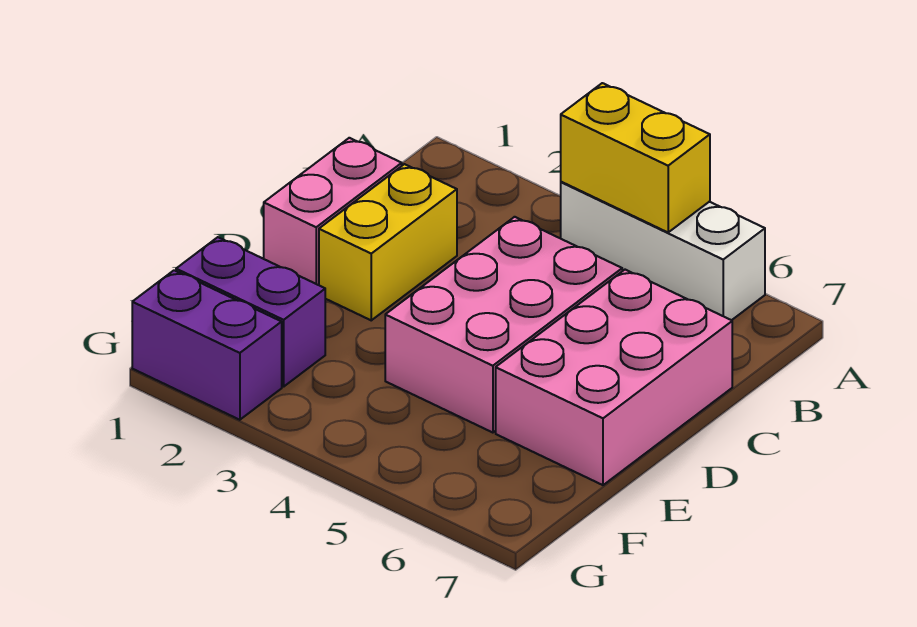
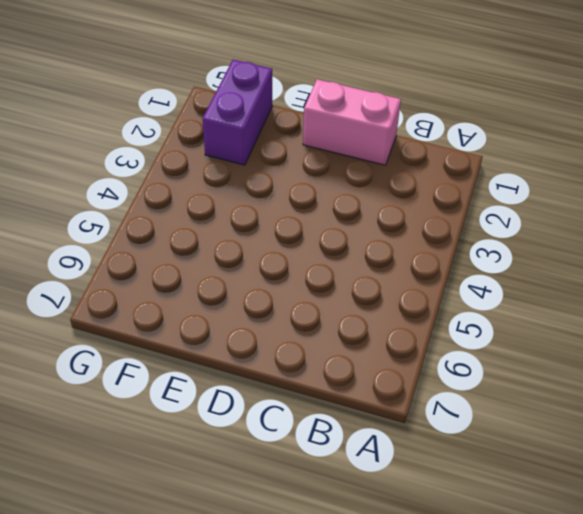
none -> white brick A4:A6 level 1
none -> yellow brick C2:D2 level 1

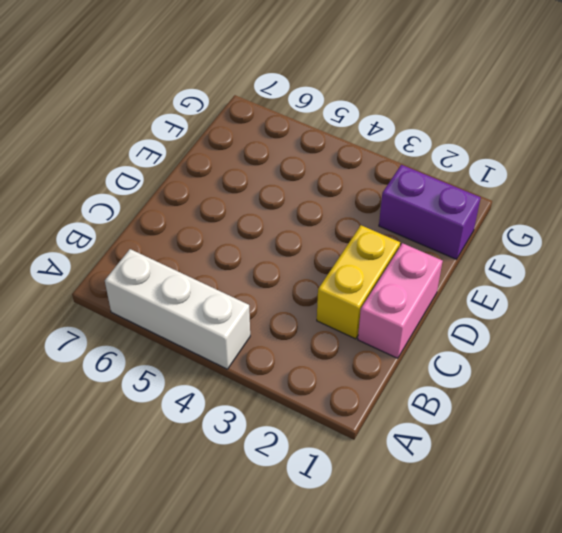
none -> pink brick C4:E5 level 1
none -> pink brick C6:E7 level 1

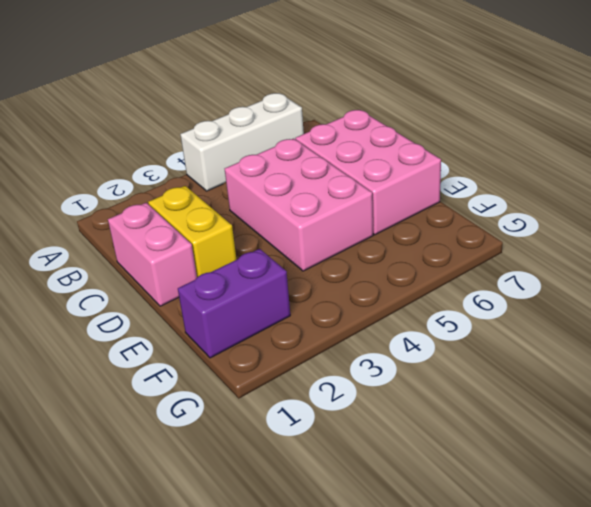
none -> purple brick G1:G2 level 1
none -> yellow brick A4:A5 level 2

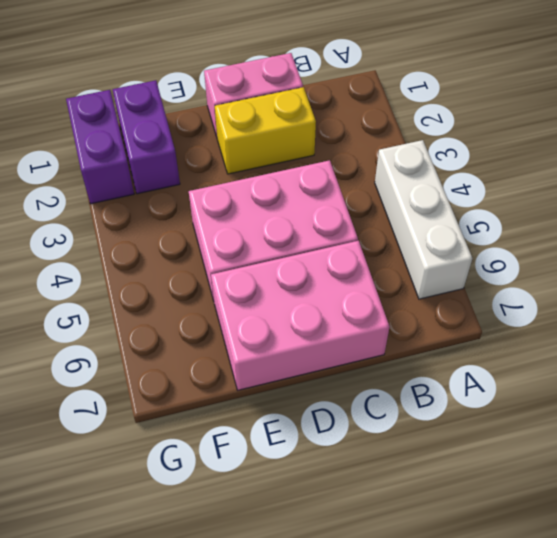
none -> yellow brick A4:A5 level 2

